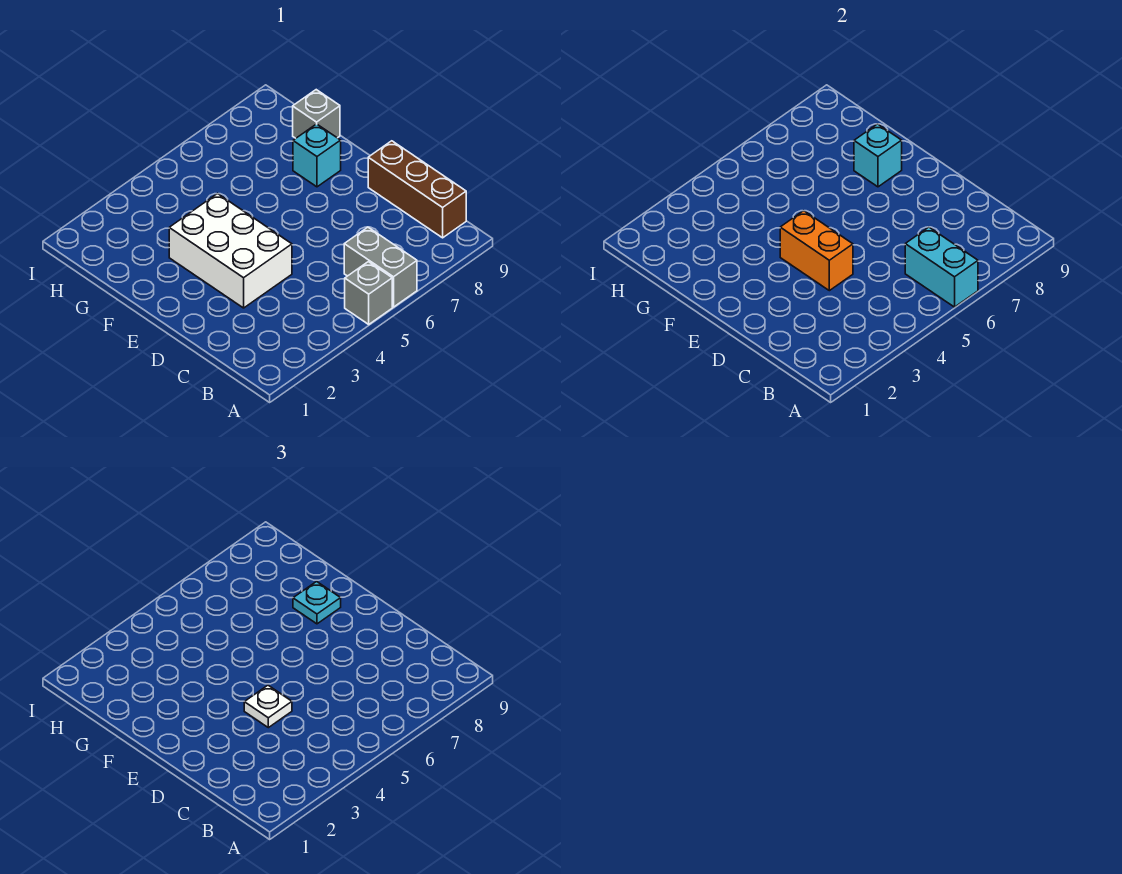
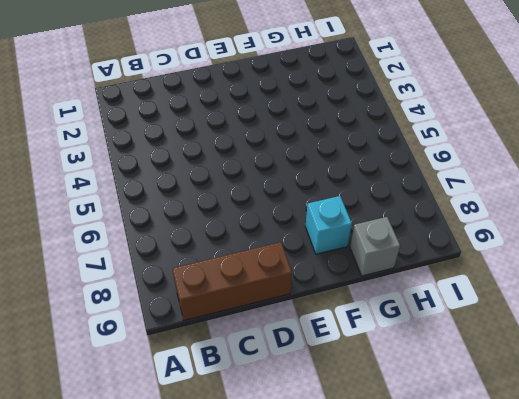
none -> grey brick A5 level 1
none -> grey brick A6:B6 level 1

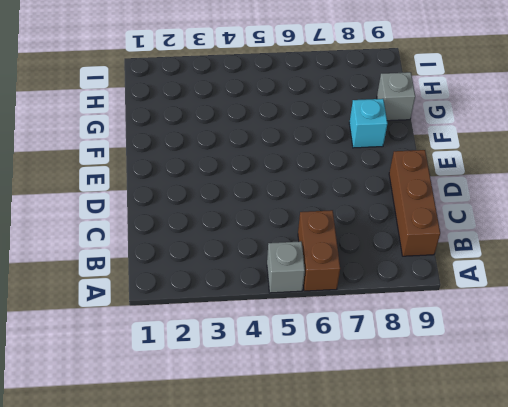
brown brick A6:B6 level 1 -> grey brick A6:B6 level 1
none -> white brick D3:F4 level 1
none -> cyan brick A6:B6 level 2

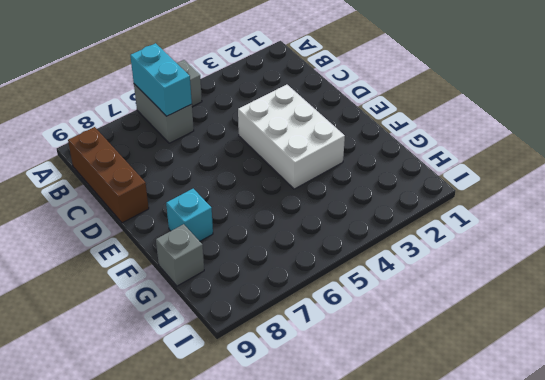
none -> orange brick D4:E4 level 2
none -> cyan brick F8 level 2

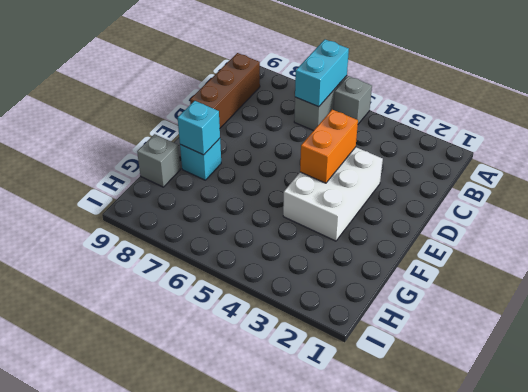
none -> white plate D4 level 3
none -> cyan plate F8 level 3

